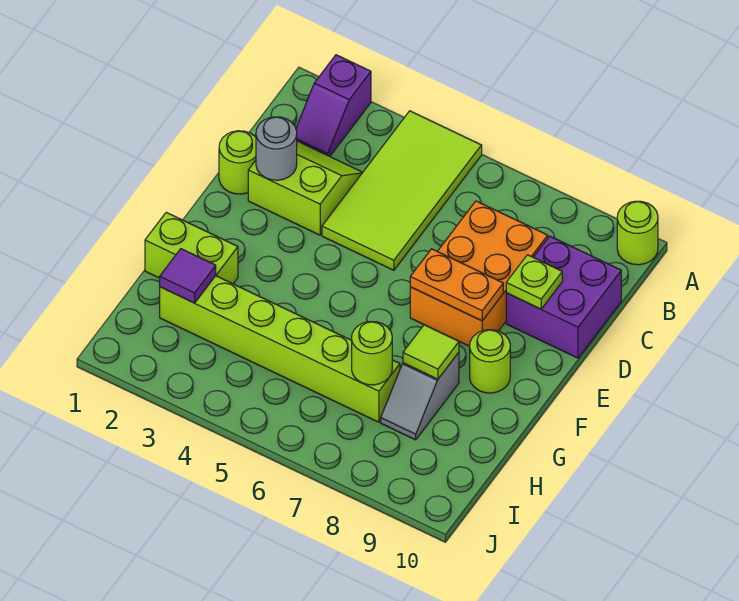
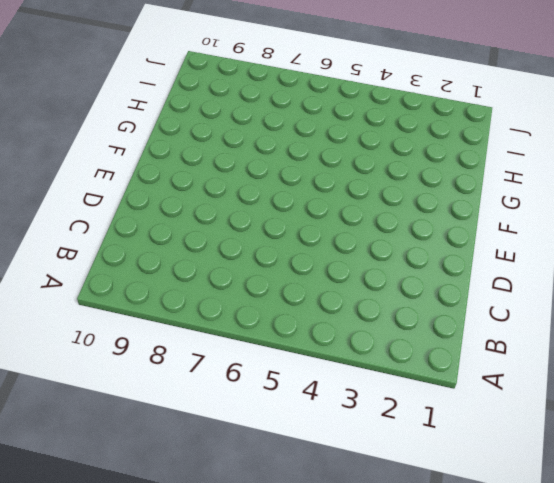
none -> purple slope A2:B2 level 1 top A
none -> lime tile A4:D5 level 1
none -> lime round brick A10 level 1

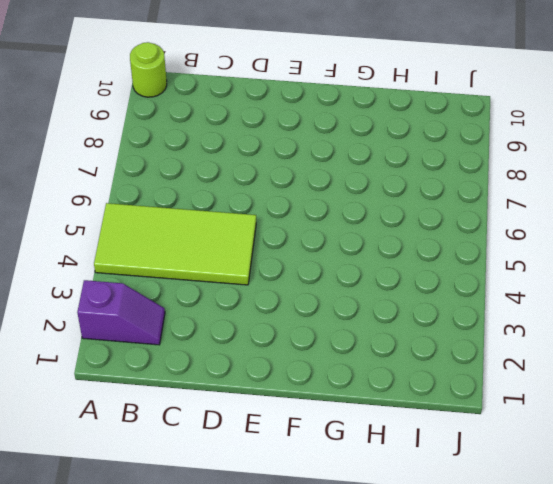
none -> lime slope C2:D3 level 1 top D
none -> orange brick C7:E8 level 1
none -> purple brick C9:D10 level 1

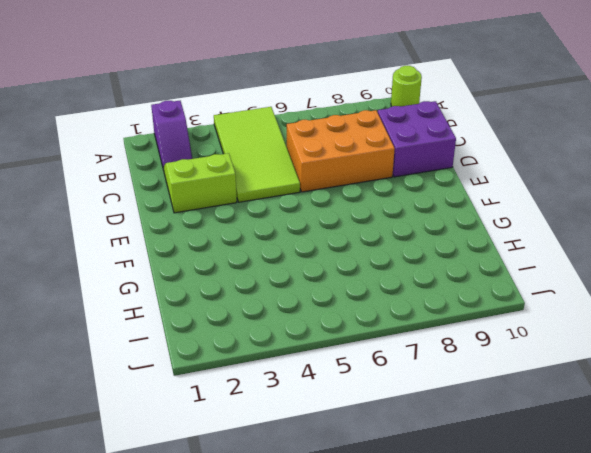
orange brick C6:D8 level 1 -> orange brick C7:E8 level 1
none -> lime round brick D1 level 1
none -> lime round brick F9 level 1
none -> lime brick G1:G2 level 1

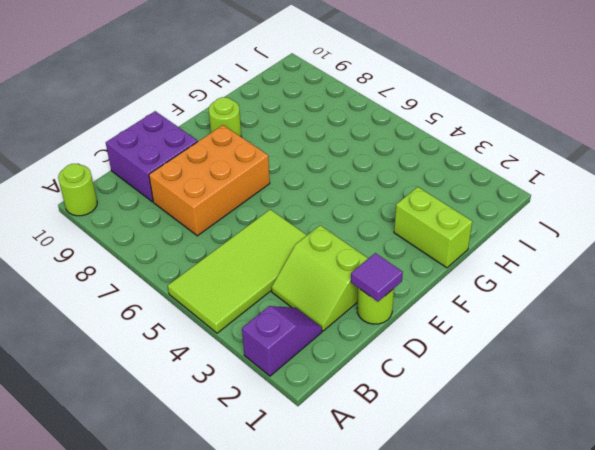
purple tile D1 level 2 -> purple tile H2 level 2
none -> grey slope G8:H8 level 1 top G
none -> lime brick H2:H7 level 1
none -> grey round brick D2 level 2

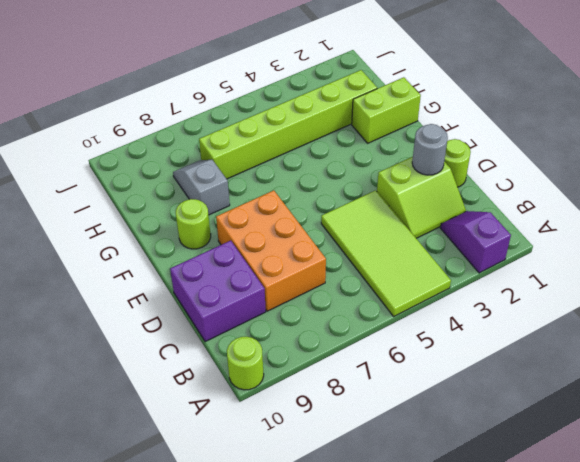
none -> lime plate D9 level 2
none -> orange plate E7:E8 level 2
none -> lime tile G8 level 2

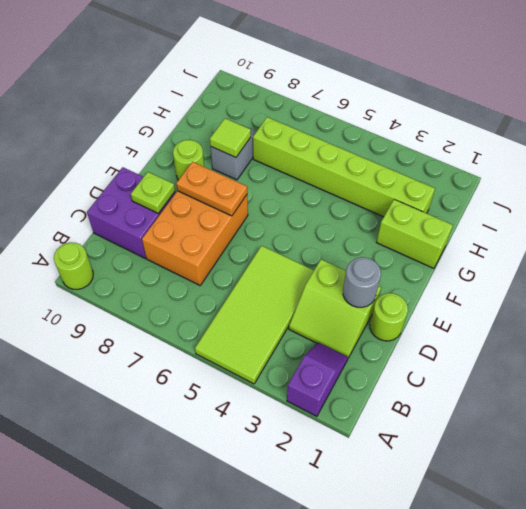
none -> purple tile H2 level 2
none -> lime round brick H7 level 2

